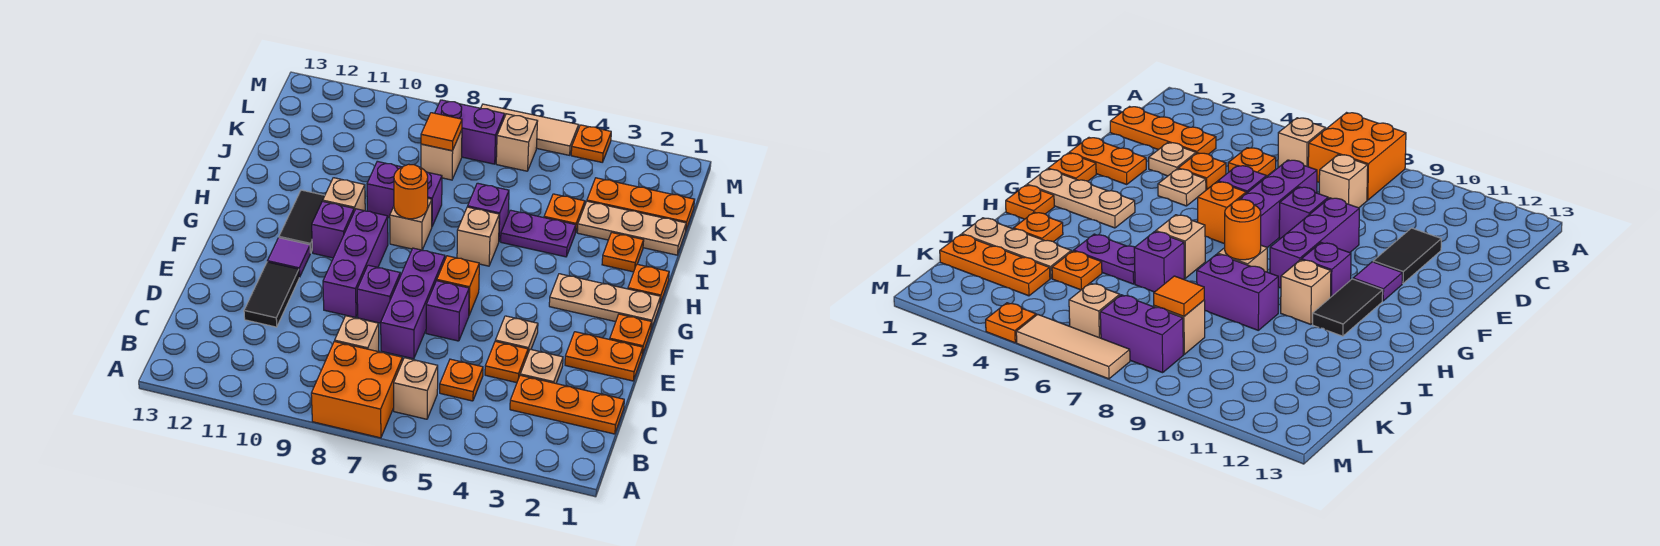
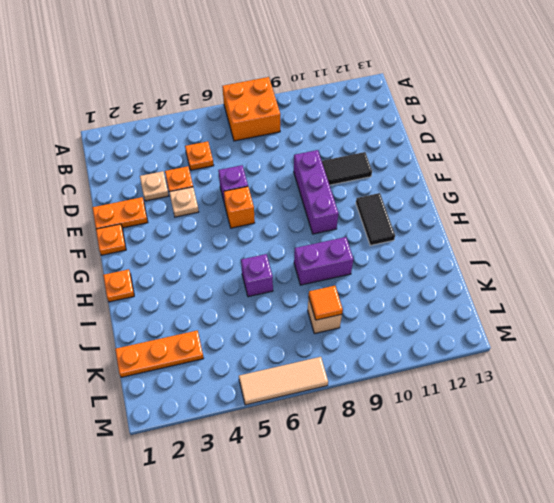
black tile E10:E11 level 1 -> black tile D11:E11 level 1
none -> tan brick B6 level 1
none -> orange plate C1:C3 level 1
none -> tan brick C8 level 1
none -> purple brick D7:F7 level 1

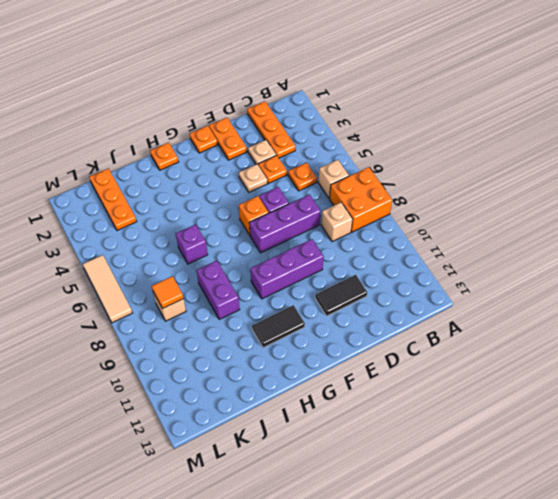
none -> purple brick E8 level 1
none -> purple tile F11 level 1
none -> tan plate G1:G3 level 1
none -> purple brick G10 level 1

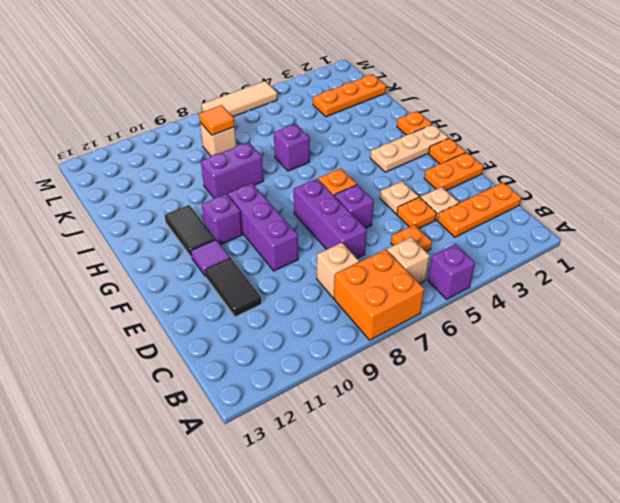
purple brick A5 level 1 -> purple brick E8 level 1
none -> tan brick H6 level 1
none -> tan brick H8 level 1
none -> tan brick H10 level 1
none -> orange plate I2 level 1

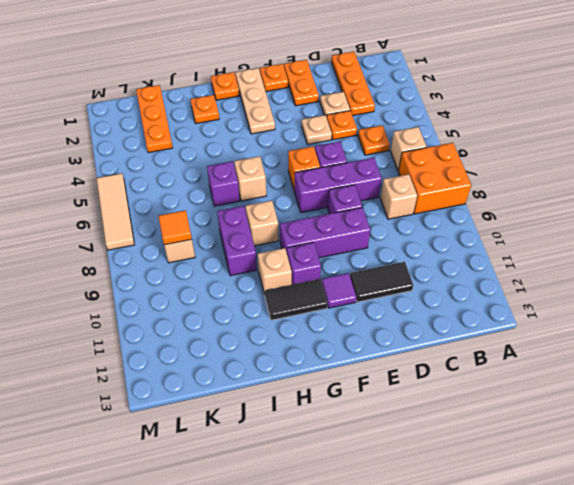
none -> purple plate I4:I5 level 1
none -> tan plate J1:J3 level 1
none -> orange plate J4 level 1
none -> tan brick L6 level 1

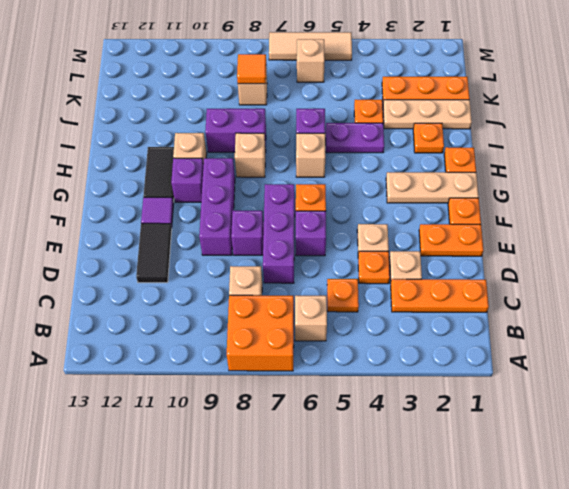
none -> purple brick L7:L8 level 1
none -> orange plate M4 level 1
none -> orange round brick H8 level 2

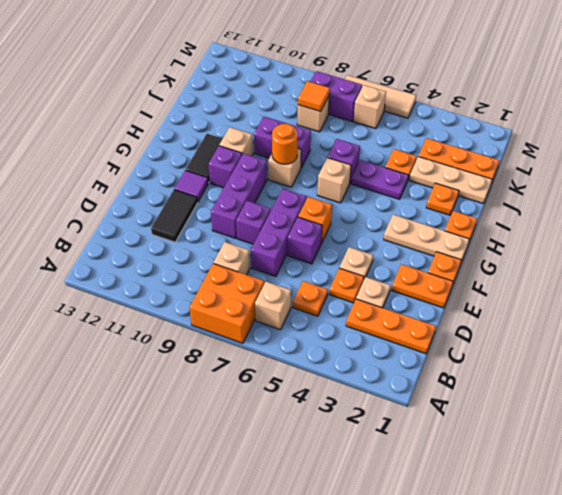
none -> orange plate M4 level 1

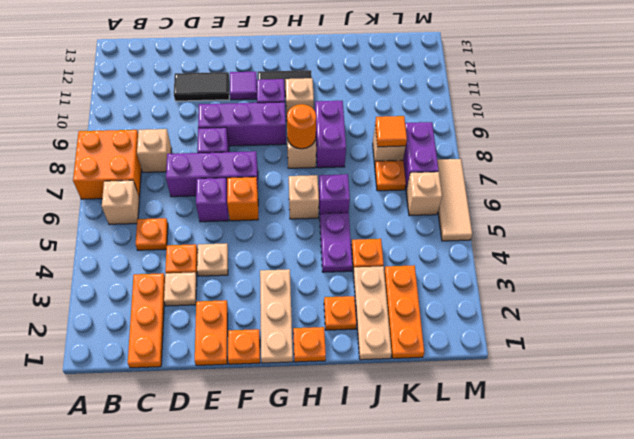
orange plate K7 level 1 -> orange plate M4 level 1

